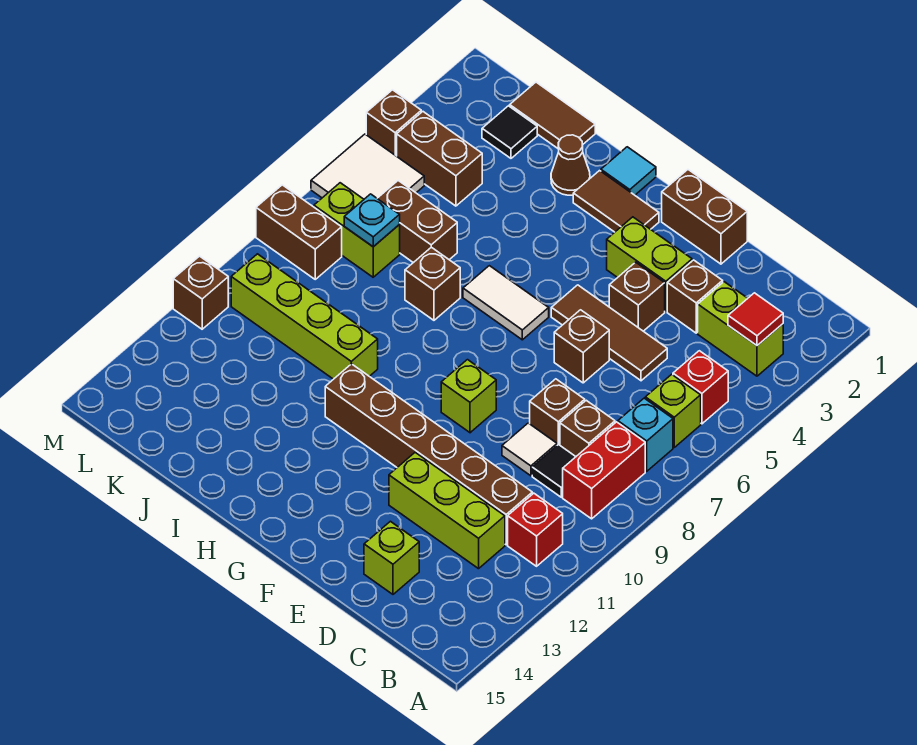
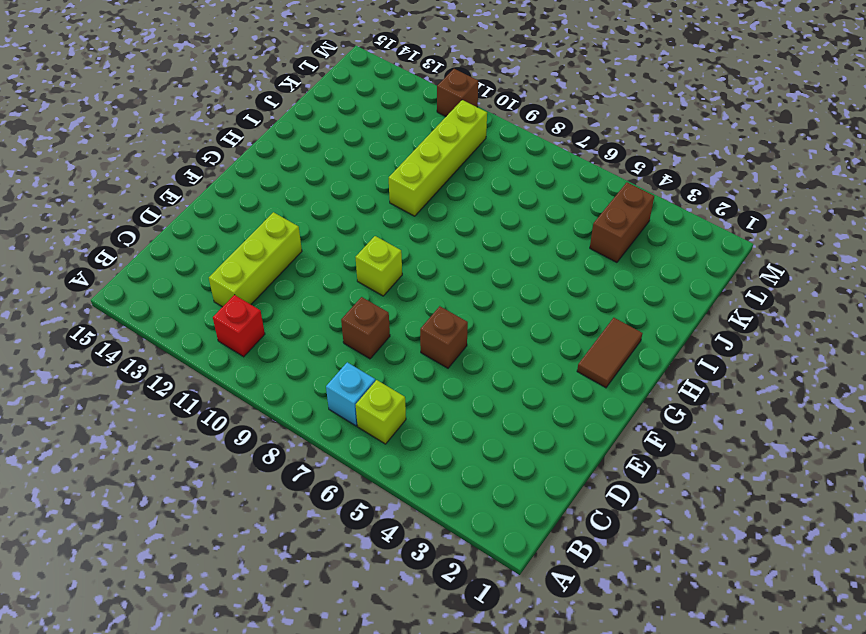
none -> lime brick B3:C3 level 1
none -> red brick B5 level 1
none -> red brick B8:B9 level 1
none -> brown brick C8 level 1

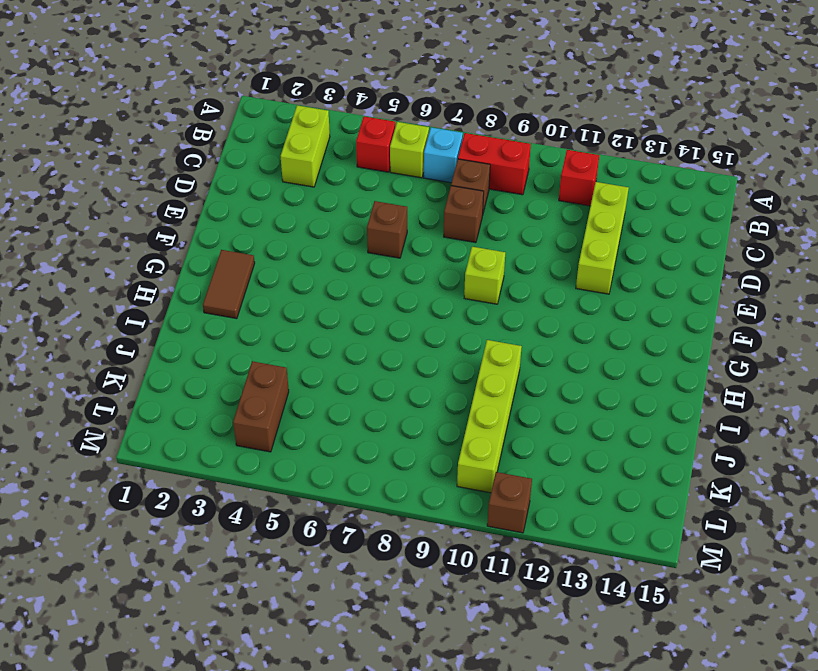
none -> black tile C9 level 1
none -> brown brick C11:H11 level 1
none -> brown brick D3 level 1
none -> brown tile D5:F5 level 1

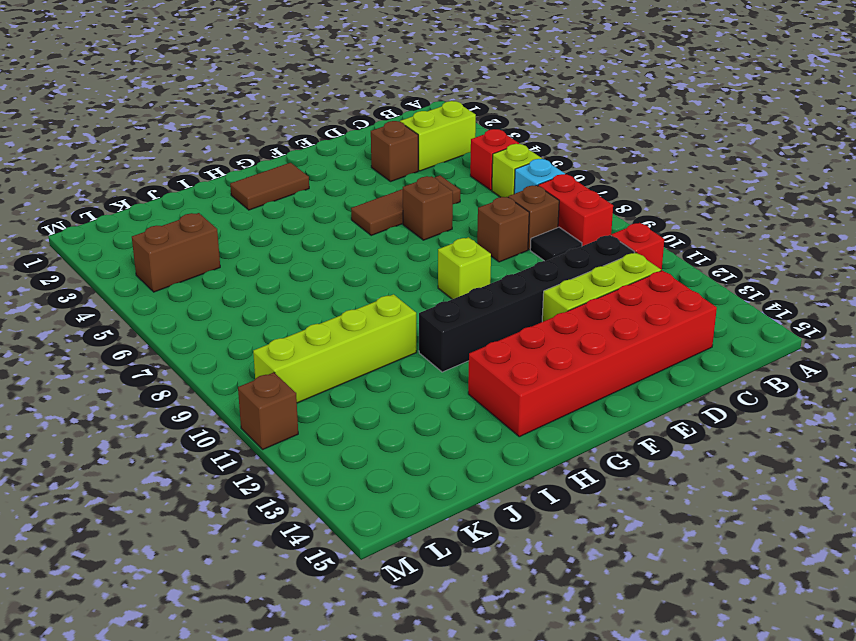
black brick C11:H11 level 1 -> brown brick C11:H11 level 1
red brick C13:H14 level 1 -> lime brick D14 level 1
none -> white tile D9 level 1
none -> brown brick E1:F1 level 1
none -> lime brick E3:F3 level 1
none -> brown brick E4 level 1

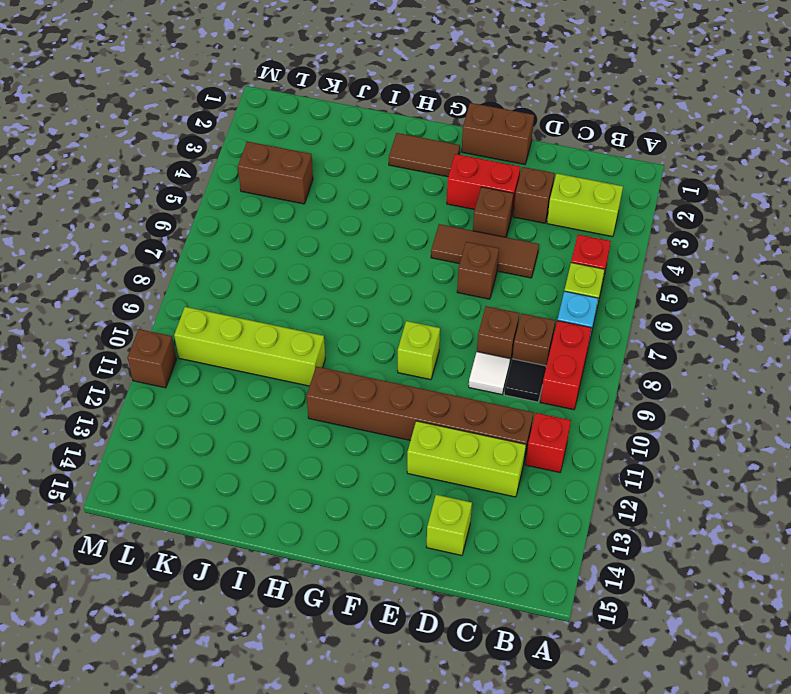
red brick E3:F3 level 1 -> lime brick E3:F3 level 1
none -> white tile G6:H6 level 1
none -> cyan tile H1 level 1
none -> brown cone I2 level 1
none -> brown brick I7 level 1

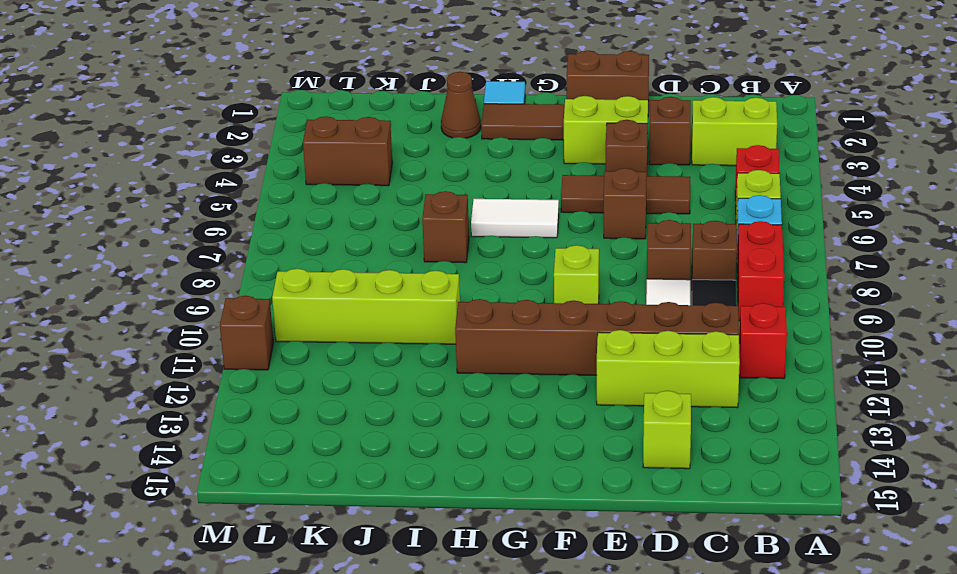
none -> brown tile J1:K1 level 1
none -> brown brick J6:K6 level 1
none -> black tile K2 level 1
none -> lime brick K7:L7 level 1

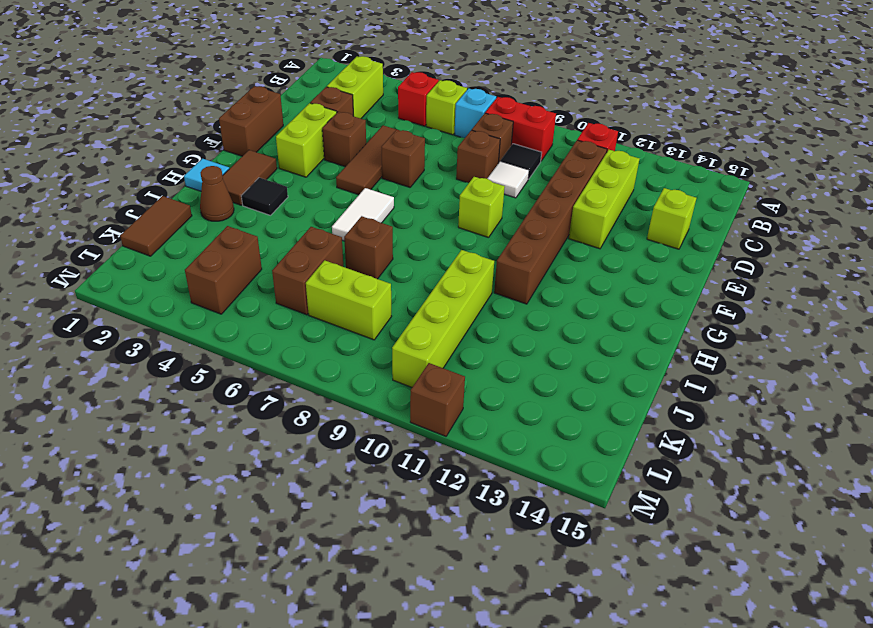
black tile H3 level 1 -> black tile K2 level 1
lime brick K7:K8 level 1 -> lime brick K7:L7 level 1
none -> white tile L5:M6 level 1
none -> brown brick L8:M8 level 1
none -> brown brick M4 level 1
none -> red tile B3 level 2

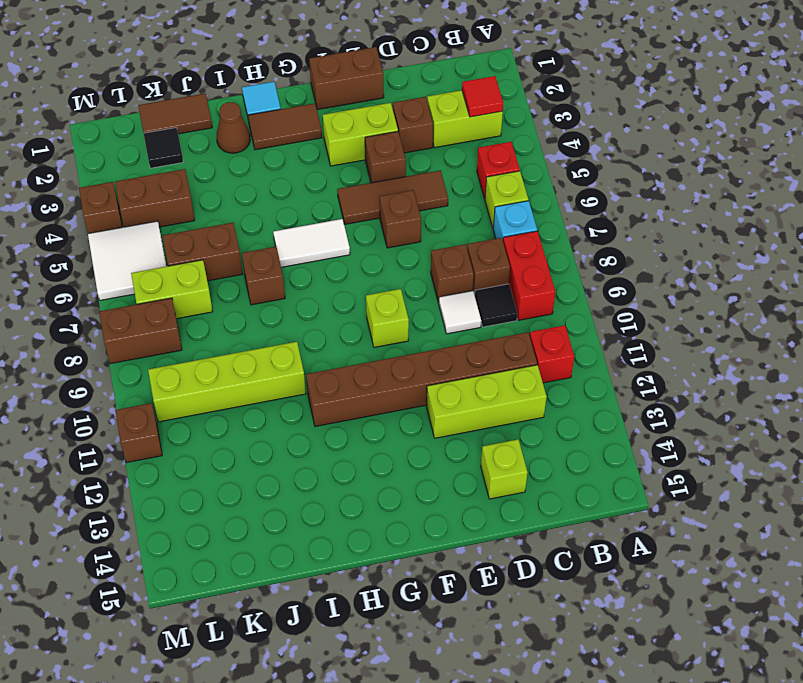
none -> cyan plate K7 level 2

